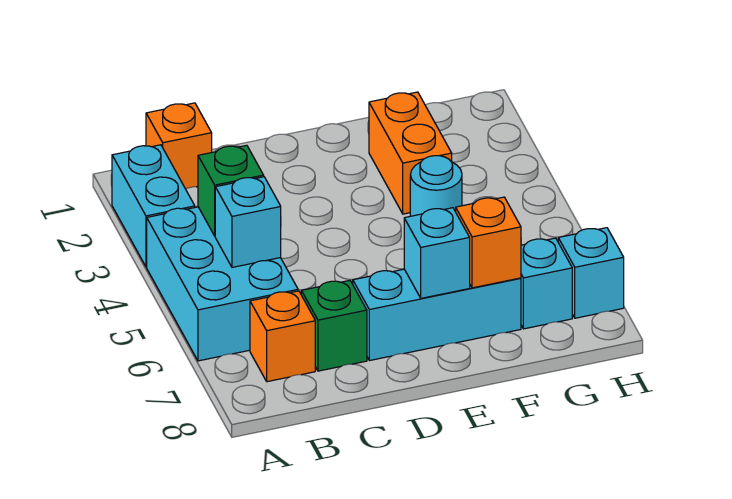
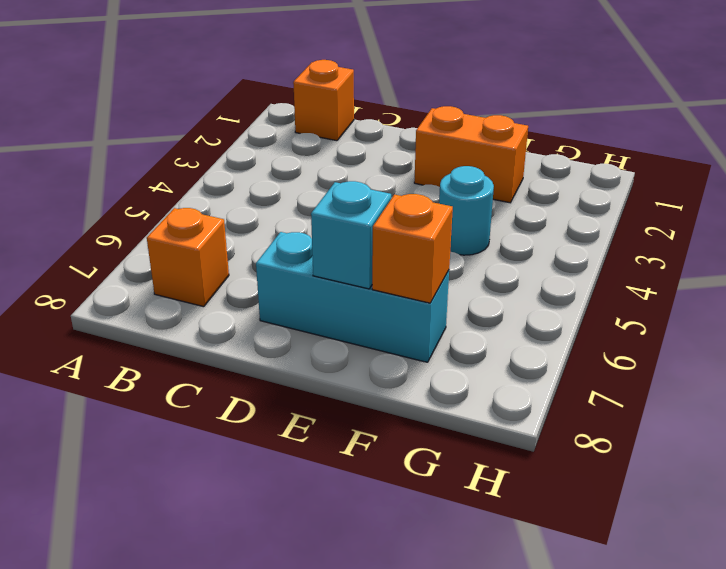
orange brick E2:F2 level 1 -> orange brick F2:F3 level 1
none -> cyan brick A2:A3 level 1
none -> cyan brick A4:B6 level 1
none -> green brick C7 level 1

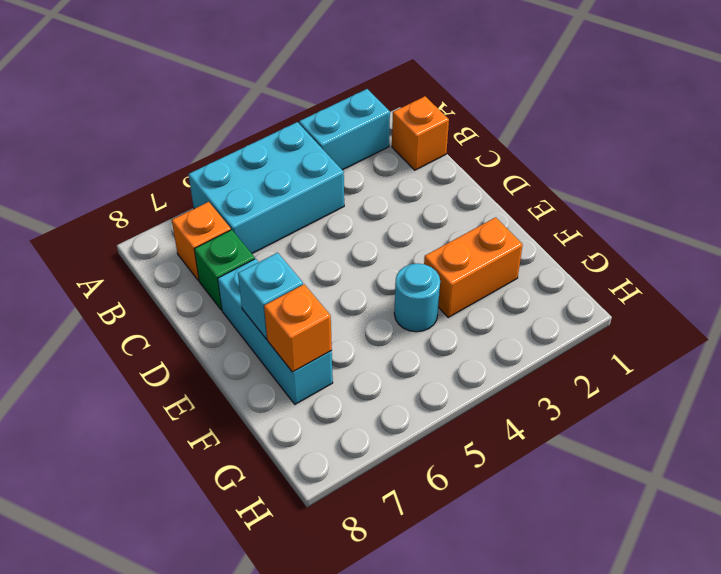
none -> cyan brick G7 level 1
none -> cyan brick H7 level 1
none -> green brick B4 level 2

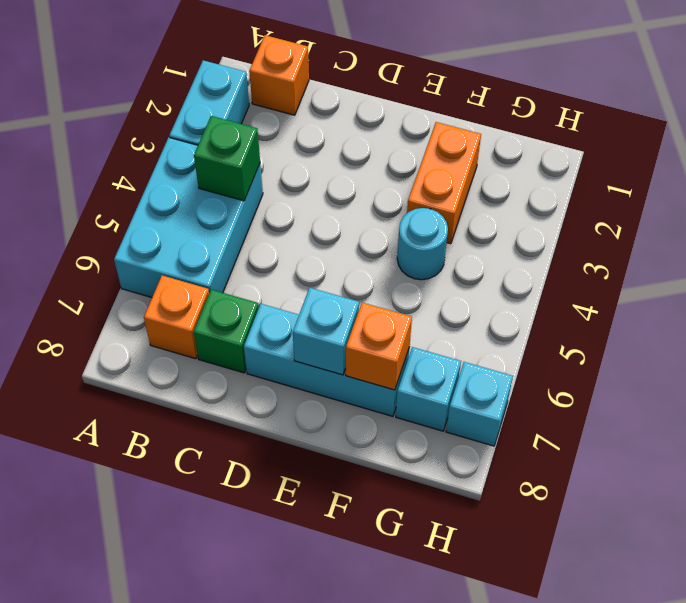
none -> cyan brick B5 level 2

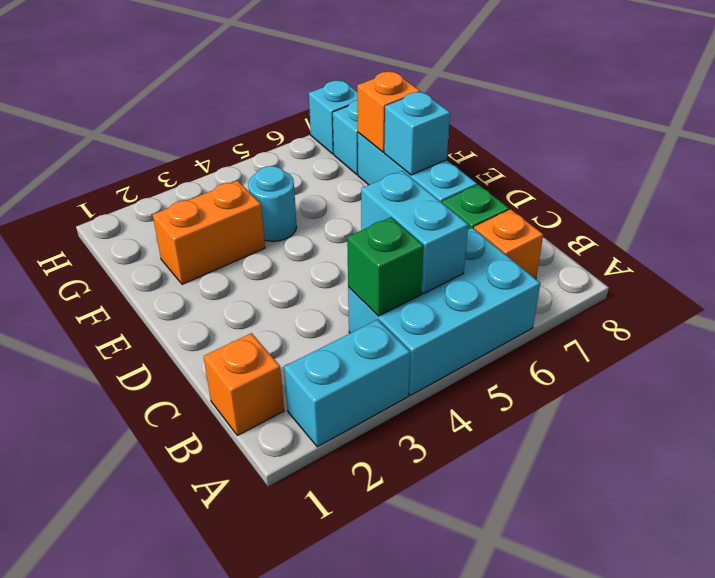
cyan brick B5:C5 level 2 -> cyan brick B5 level 2

